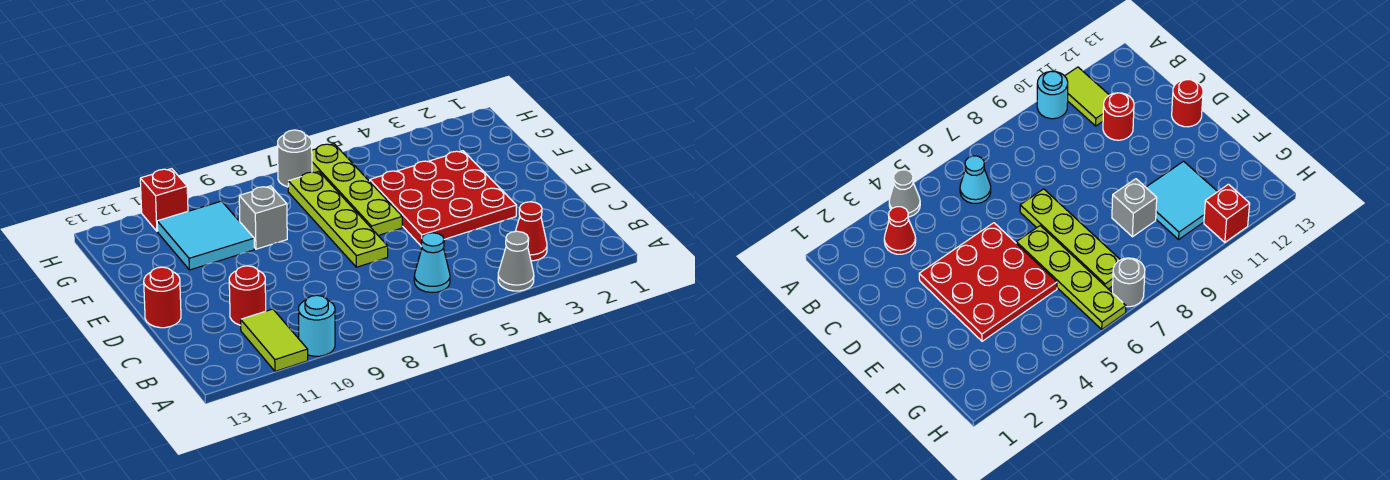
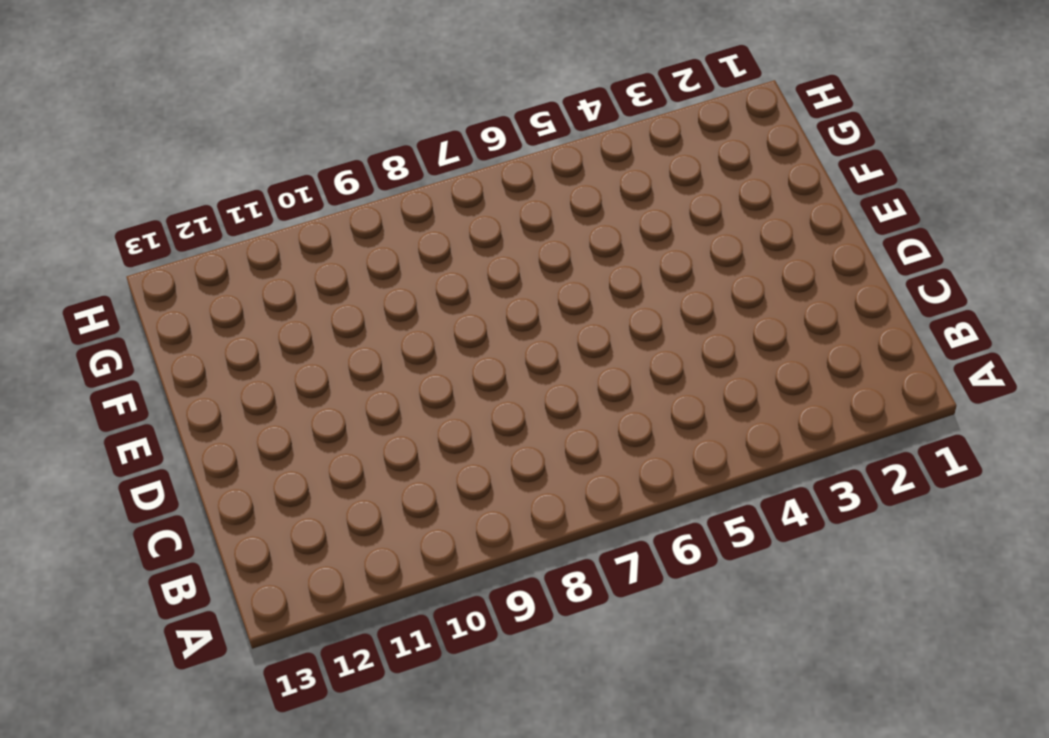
none -> grey cone A4 level 1
none -> cyan round brick A10 level 1
none -> lime tile A11:B11 level 1

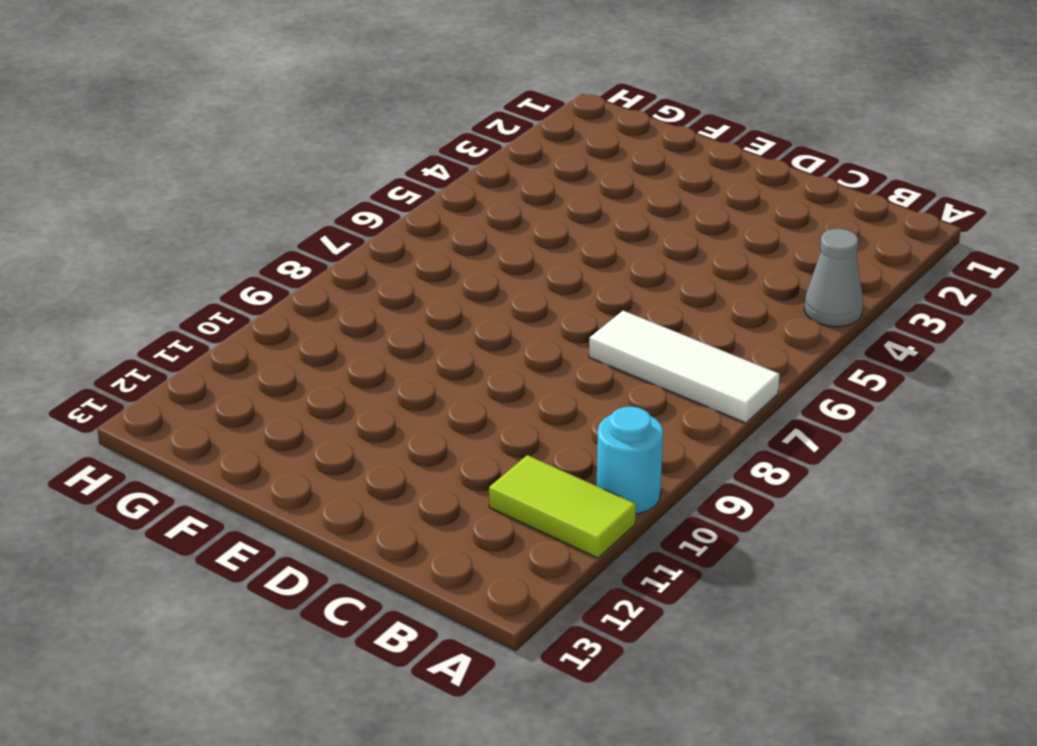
white tile A7:C7 level 1 -> none
none -> red cone B3 level 1
none -> cyan cone B6 level 1
none -> red round brick C11 level 1

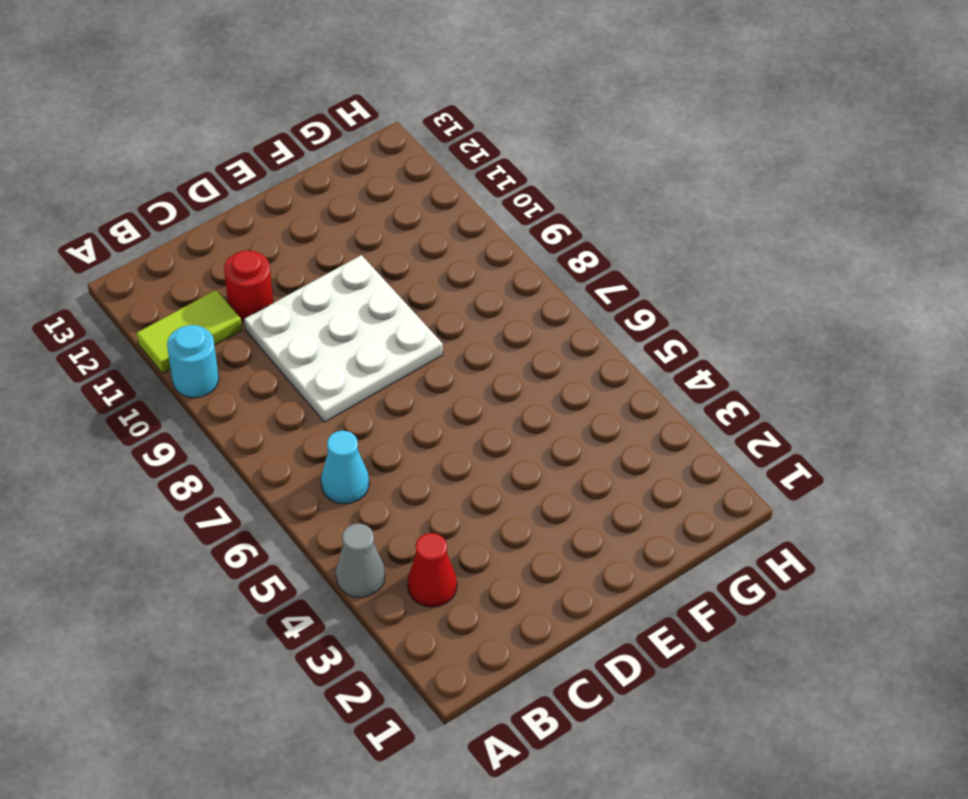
white plate C8:E10 level 1 -> none
none -> red plate D3:F5 level 1
none -> lime plate D7:G7 level 1
none -> red round brick D13 level 1

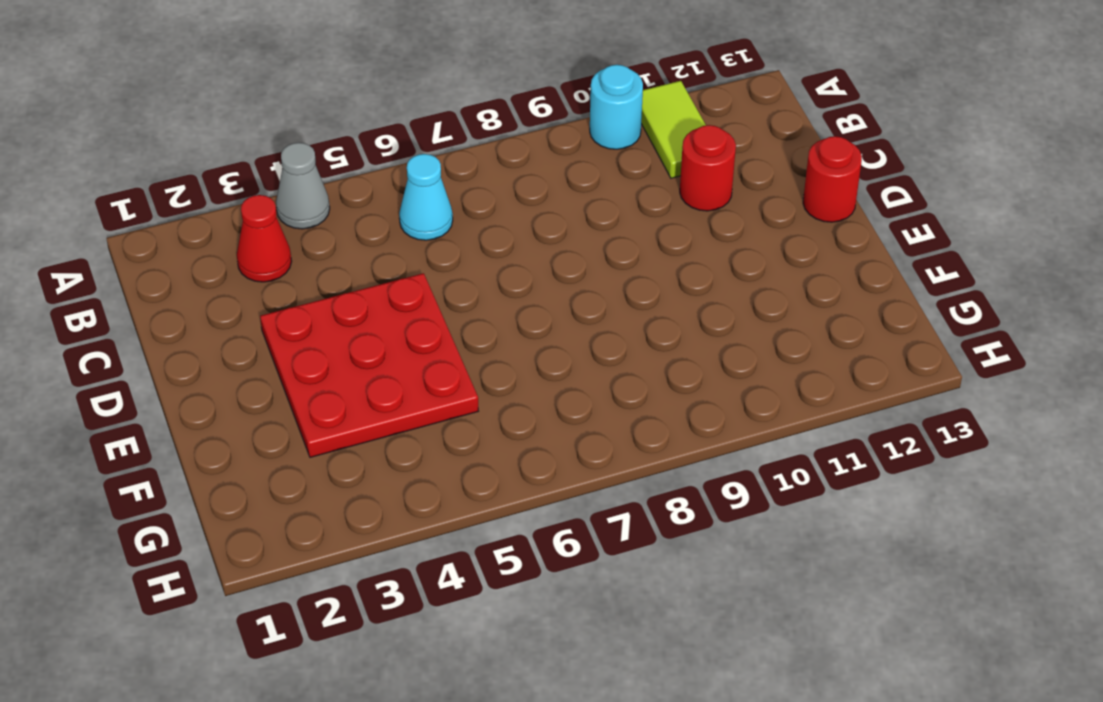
none -> lime plate D7:G7 level 1
none -> lime plate E6:H6 level 1
none -> grey brick F9 level 1

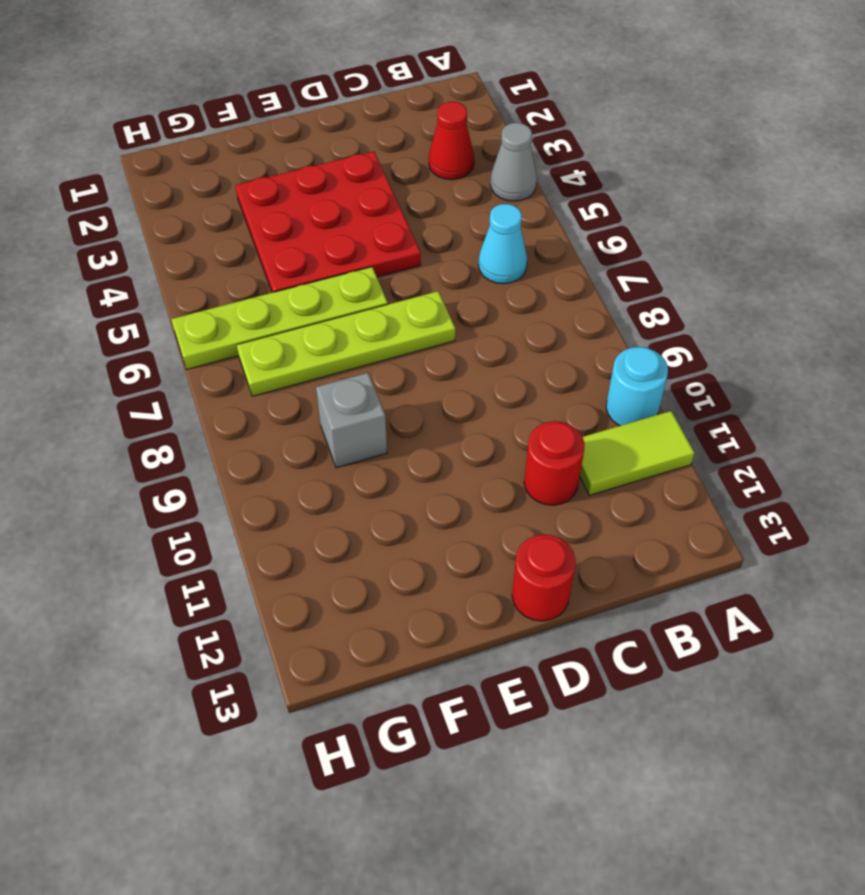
none -> cyan tile F10:G11 level 1
none -> grey round brick H7 level 1
none -> red brick H11 level 1

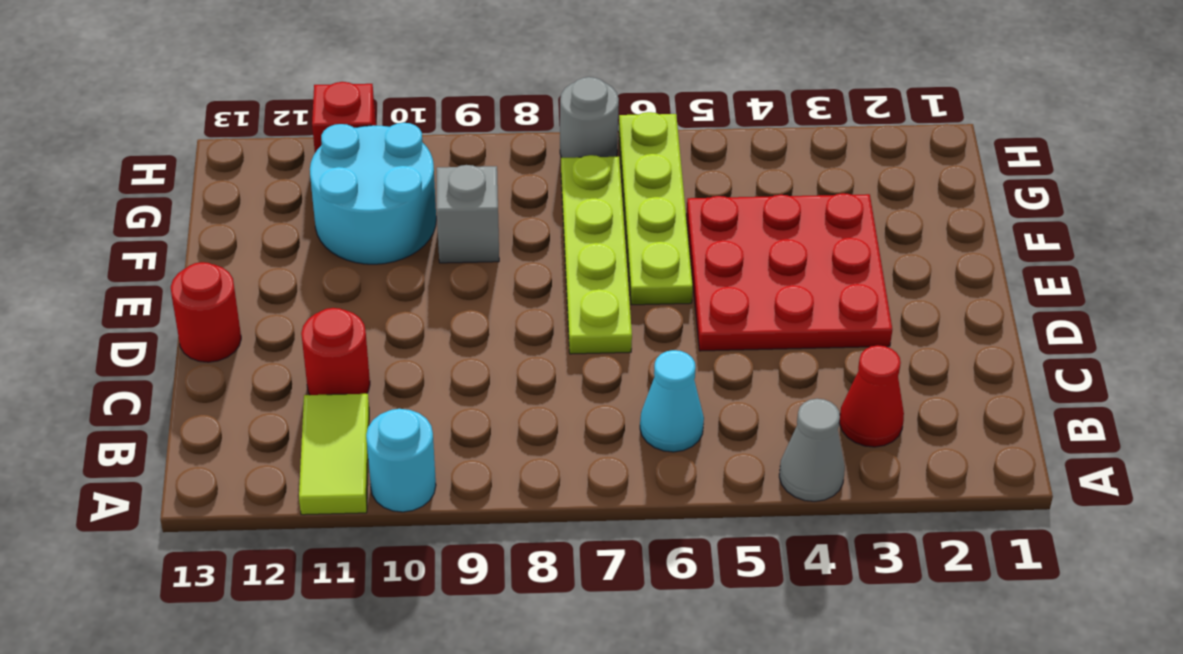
cyan round brick F10:G11 level 1 -> cyan tile F10:G11 level 1

